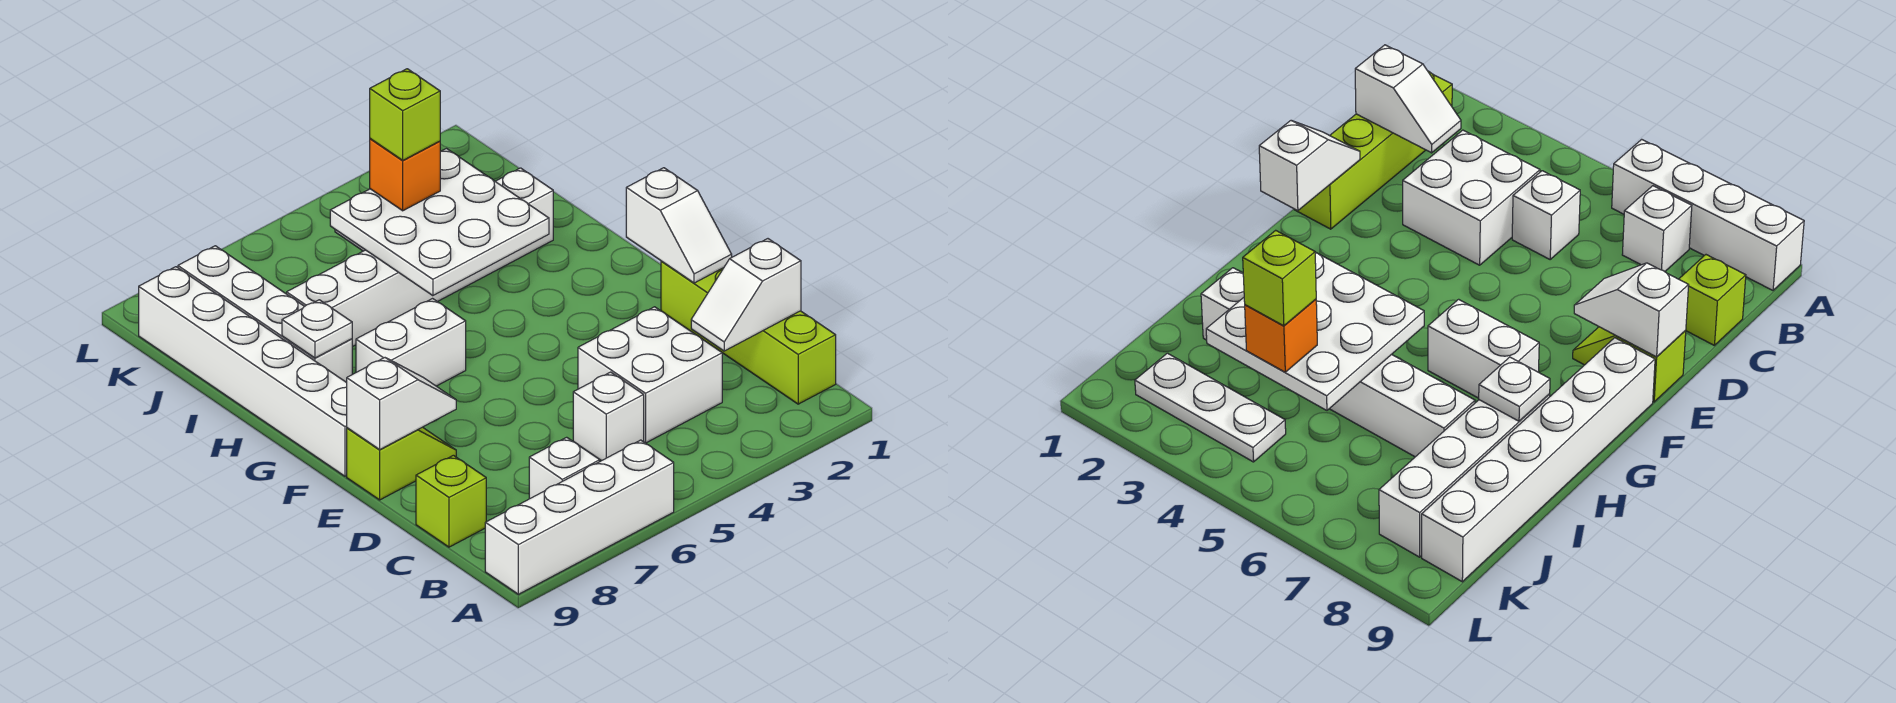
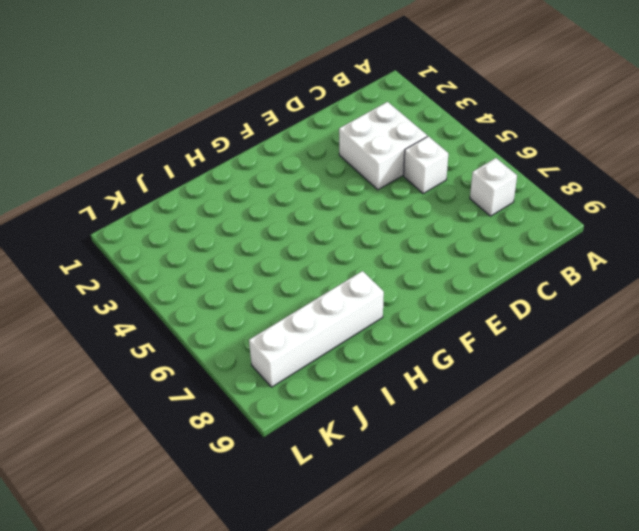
none -> white brick A6:A9 level 1
none -> lime brick B1:E1 level 1
none -> lime brick C9 level 1

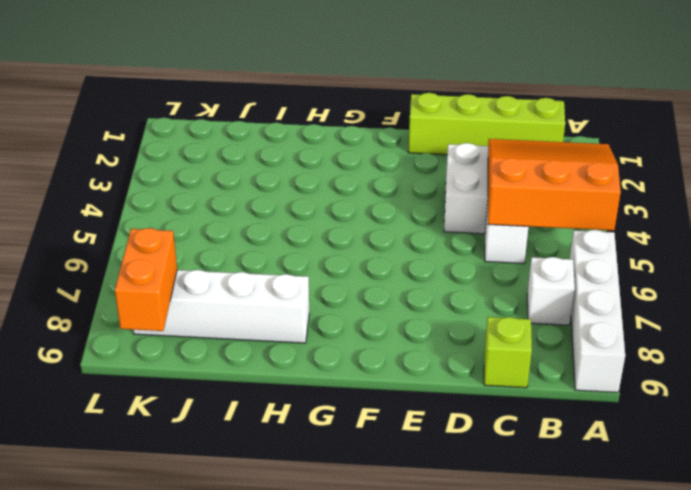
orange slope A3:C5 level 2 top 5 -> none
orange brick K8:K9 level 2 -> none
none -> lime slope E8:E9 level 1 top 9
none -> white brick F9:K9 level 1
none -> white brick G6:G7 level 1

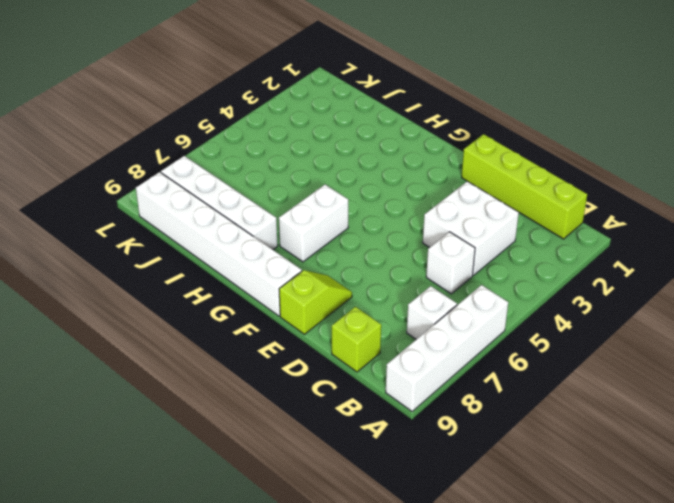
none -> white brick I2:I7 level 1
none -> white plate K2:K4 level 1
none -> white slope C1:C2 level 2 top 1

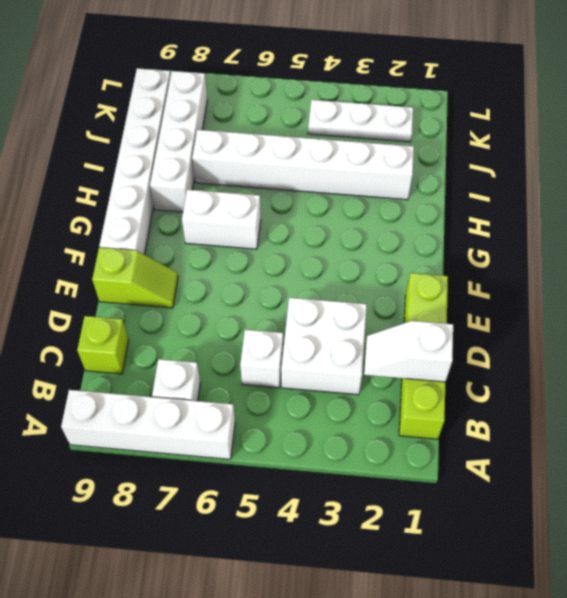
none -> white slope E1:F1 level 2 top F
none -> white slope E8:E9 level 2 top 9
none -> white plate H3:J5 level 2

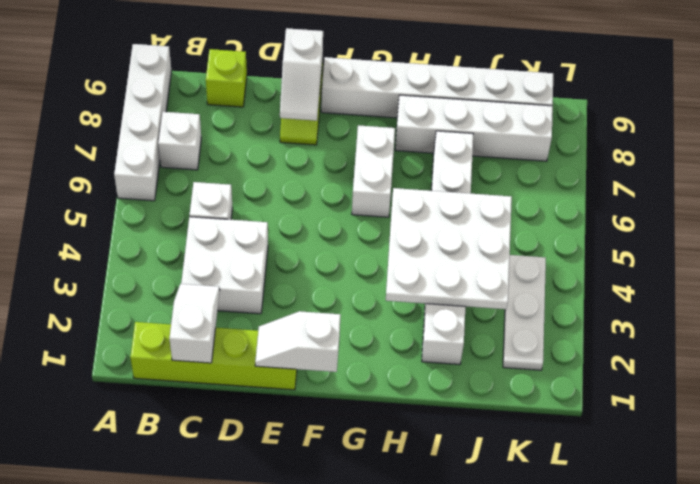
none -> white plate H8 level 2
none -> orange brick J4 level 3
none -> lime brick J4 level 4

